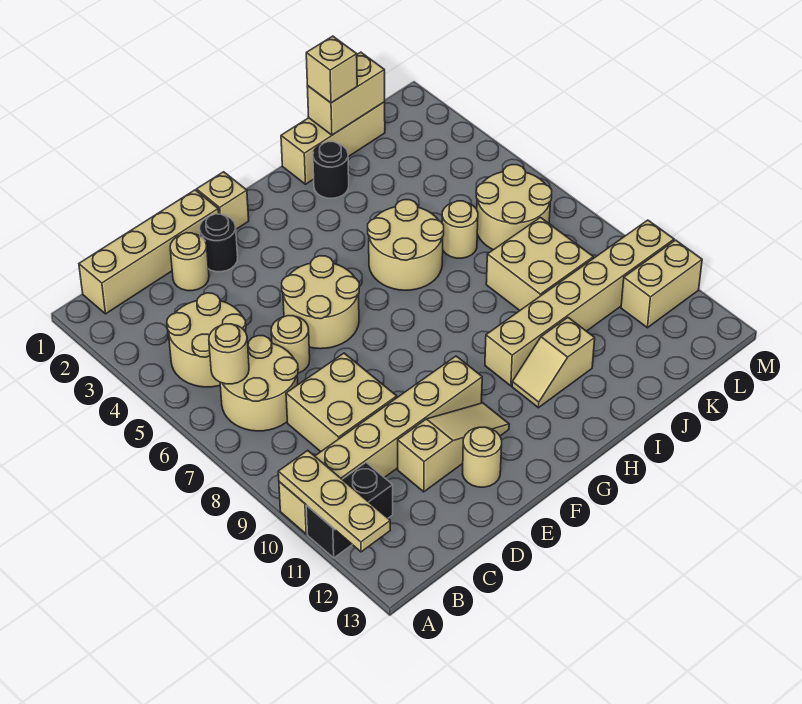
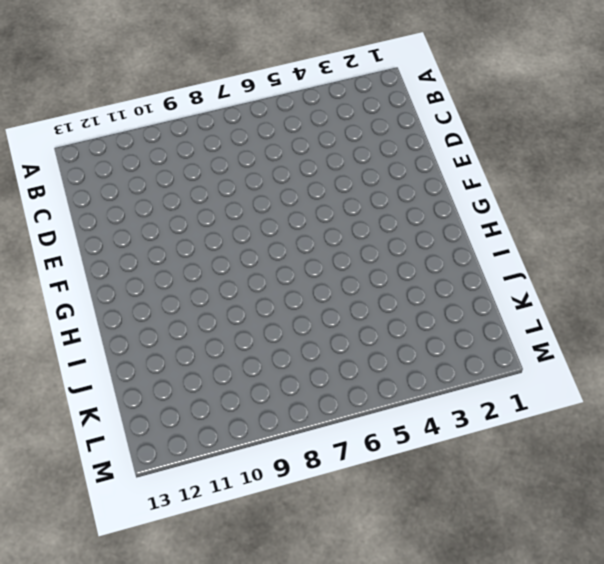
none -> tan brick A10:F10 level 1
none -> black brick A11:B11 level 1
none -> tan brick B1:E1 level 1

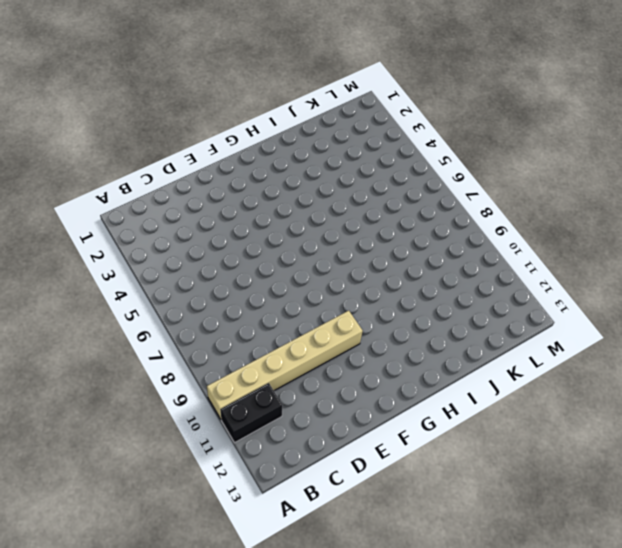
none -> tan brick B1:E1 level 1
none -> tan round brick B4:C5 level 1
none -> tan round brick B6:C7 level 1

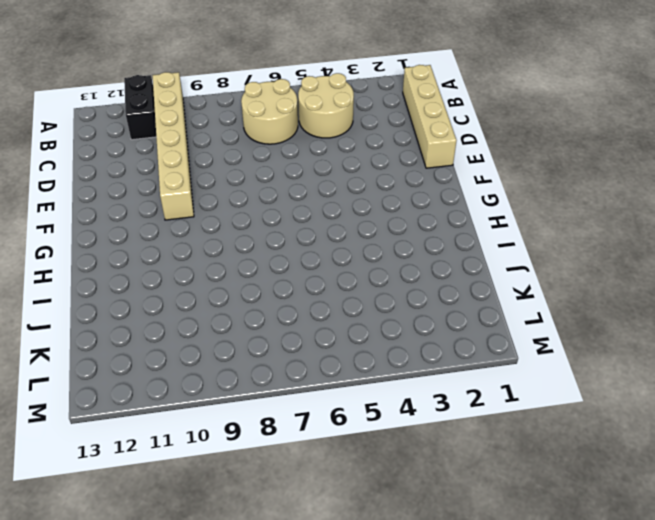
none -> tan brick C8:D9 level 1
none -> tan round brick D2 level 1
none -> tan round brick D6 level 1

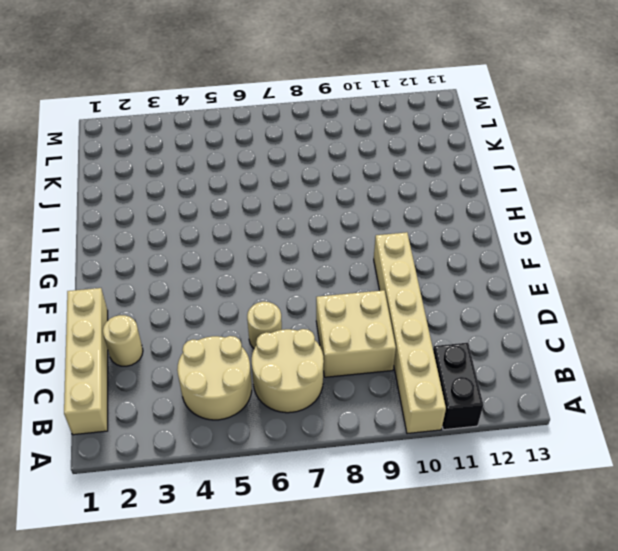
none -> tan slope D11:F11 level 1 top D
none -> black round brick E2 level 1
none -> tan round brick E5:F6 level 1

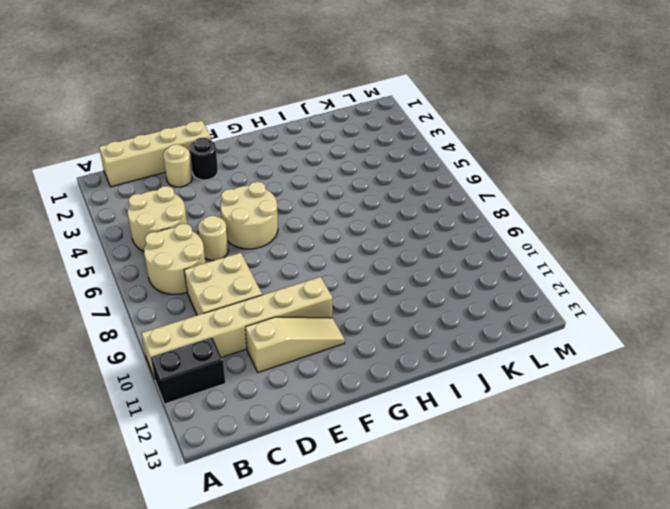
none -> tan round brick E12 level 1
none -> tan brick F1 level 1
none -> tan round brick H5:I6 level 1

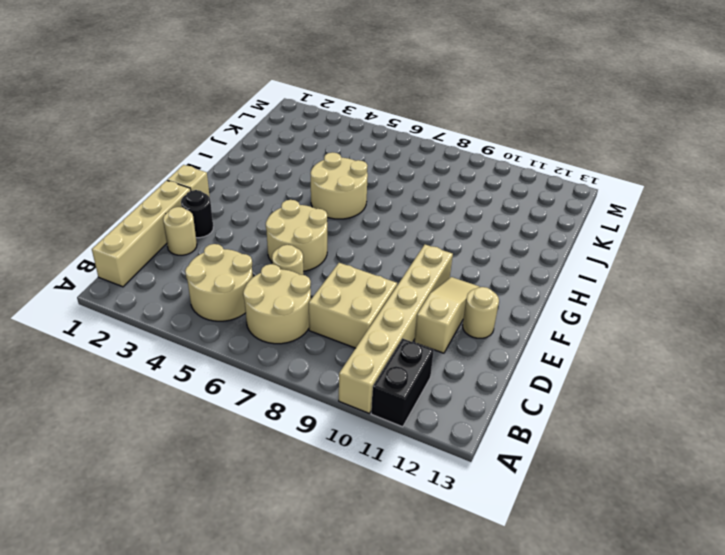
none -> tan brick H10:M10 level 1
none -> tan slope H11:I11 level 1 top I
none -> tan brick I1:K1 level 1

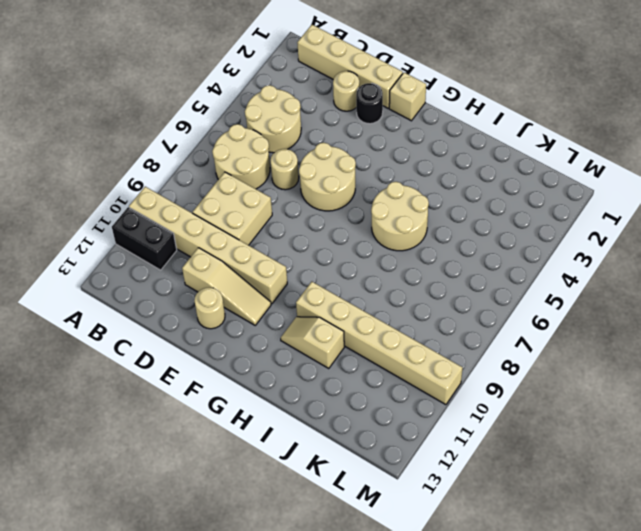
none -> tan brick I1:K1 level 1
none -> black round brick I2 level 1
none -> tan round brick J6 level 1

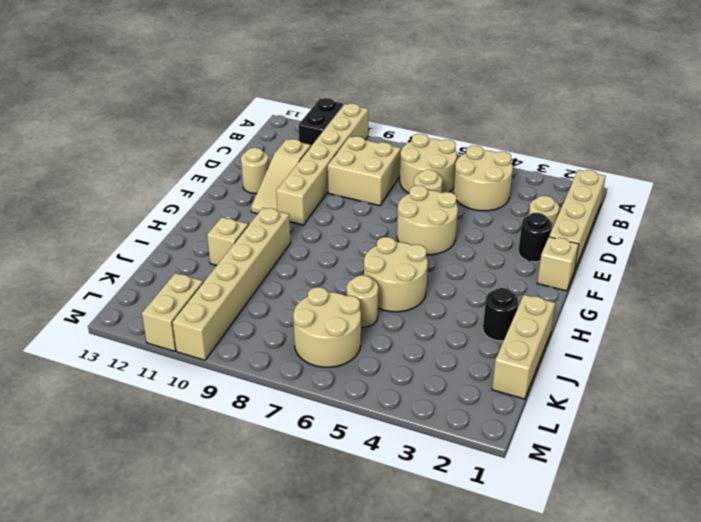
none -> tan brick J8:K9 level 1
none -> tan plate A10:A12 level 2
none -> tan round brick B6 level 2

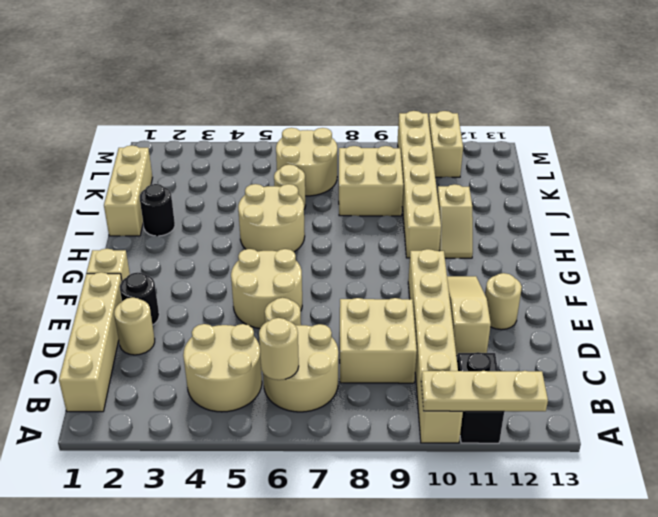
none -> tan brick J1:K1 level 2
none -> tan brick J1 level 3

